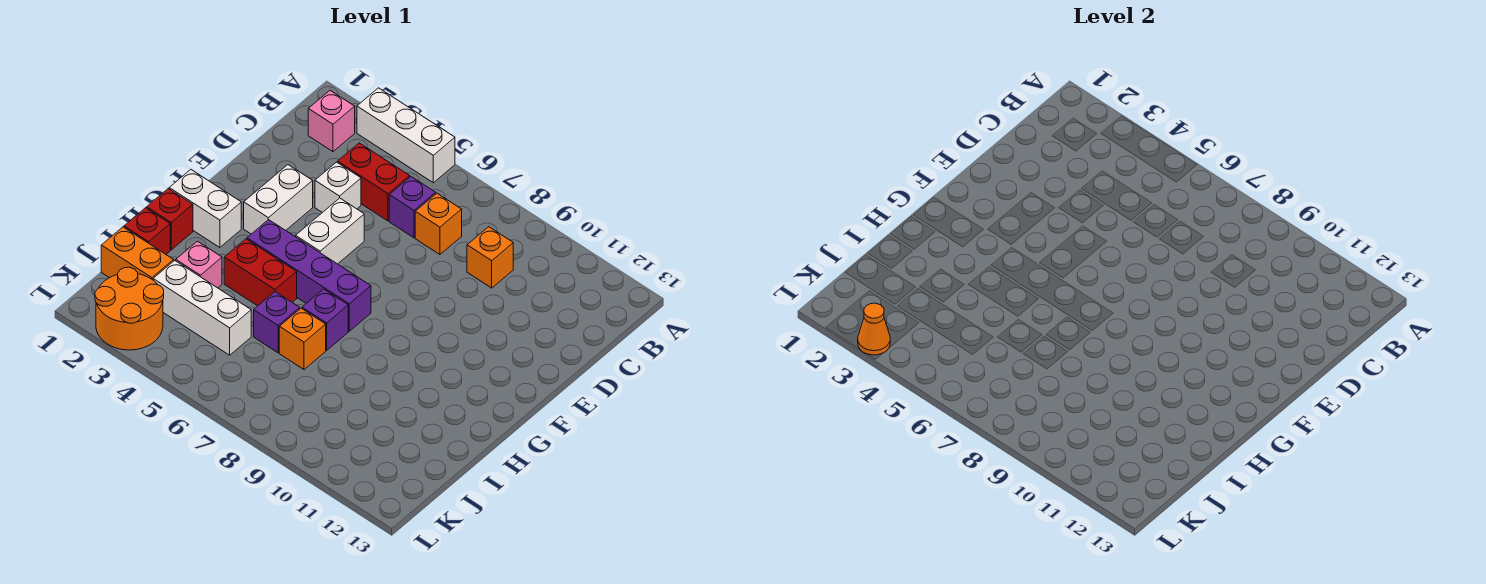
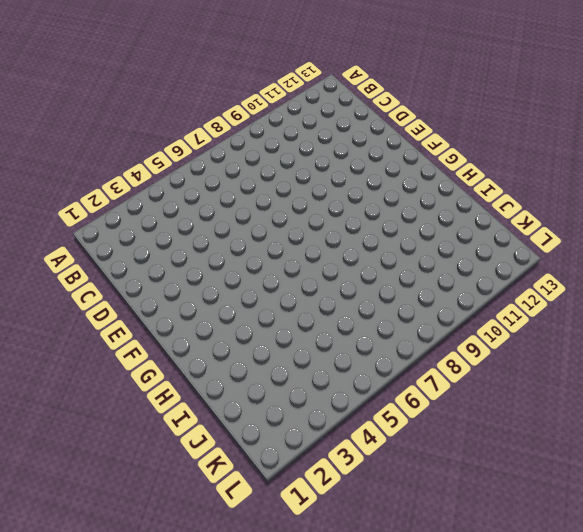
none -> white brick A3:A5 level 1
none -> pink brick B2 level 1
none -> red brick C4:C5 level 1

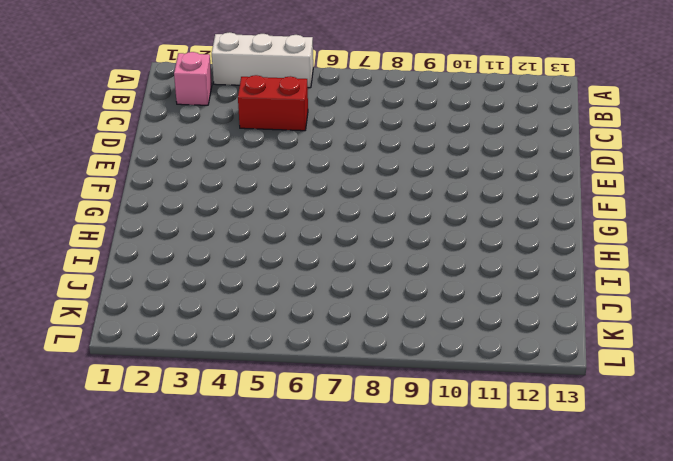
none -> purple brick C6 level 1
none -> orange brick C7 level 1
none -> orange brick C9 level 1

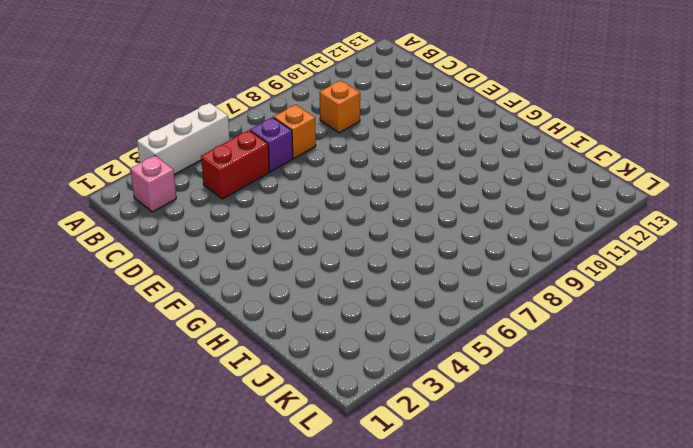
none -> white brick D4 level 1
none -> white brick E3:F3 level 1
none -> white brick E5:F5 level 1

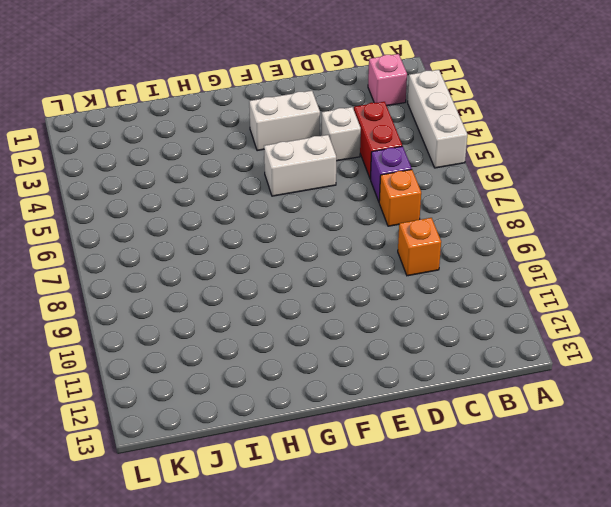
none -> white brick G1:G2 level 1
none -> purple brick G4:G7 level 1
none -> red brick H1 level 1

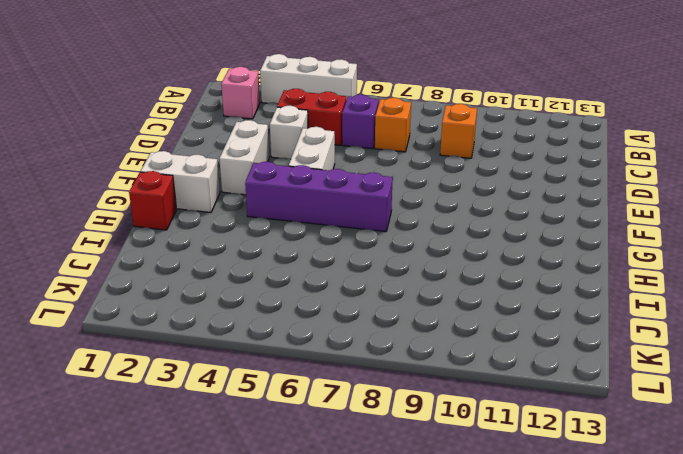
none -> red brick H4:H5 level 1
none -> purple brick H7 level 1
none -> red brick I1 level 1

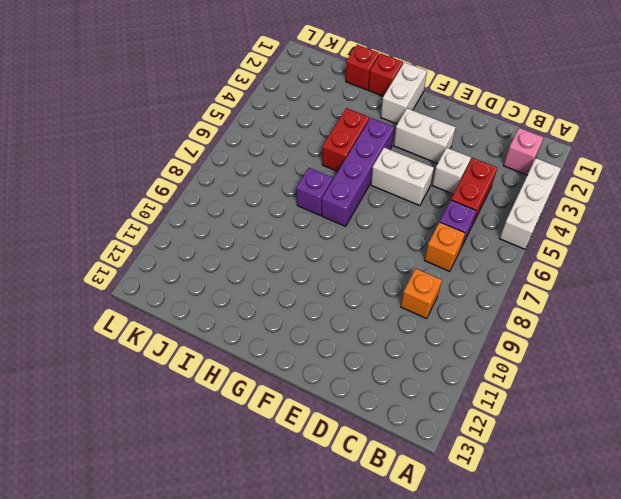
none -> pink brick I3 level 1
none -> purple brick I6 level 1
none -> orange brick I7 level 1

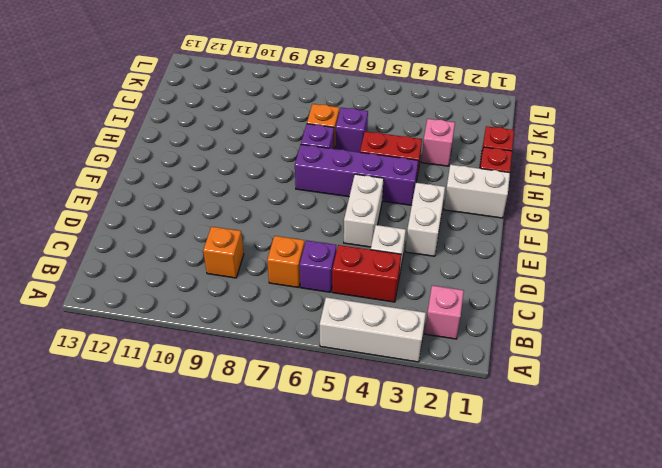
none -> orange brick J1:J2 level 1
none -> white brick J3:J5 level 1
none -> orange round brick K2:L3 level 1

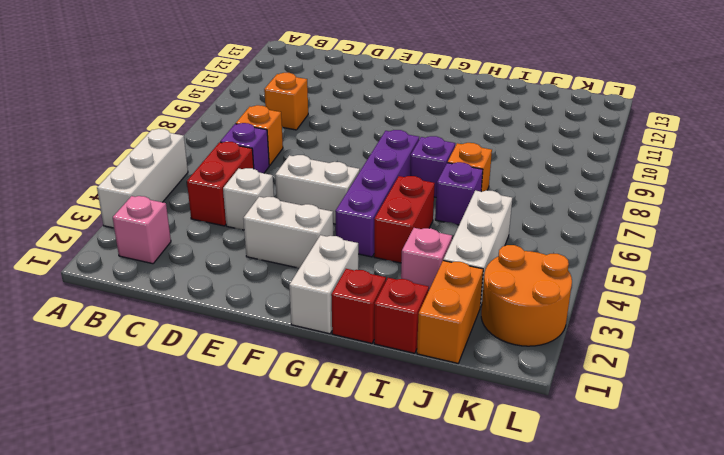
none -> orange cone L3 level 2

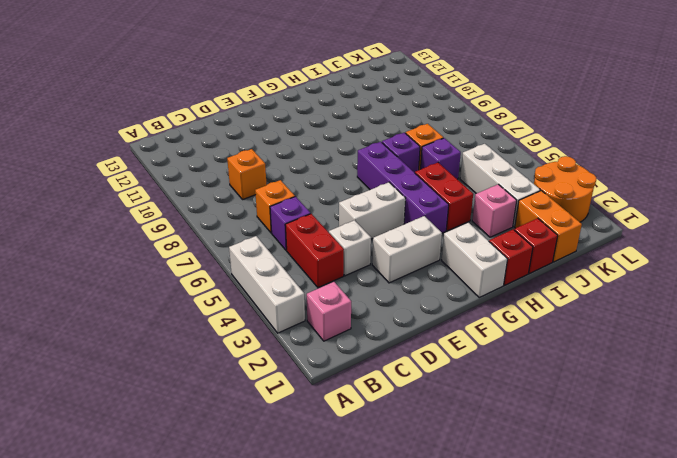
none -> orange cone L3 level 2

